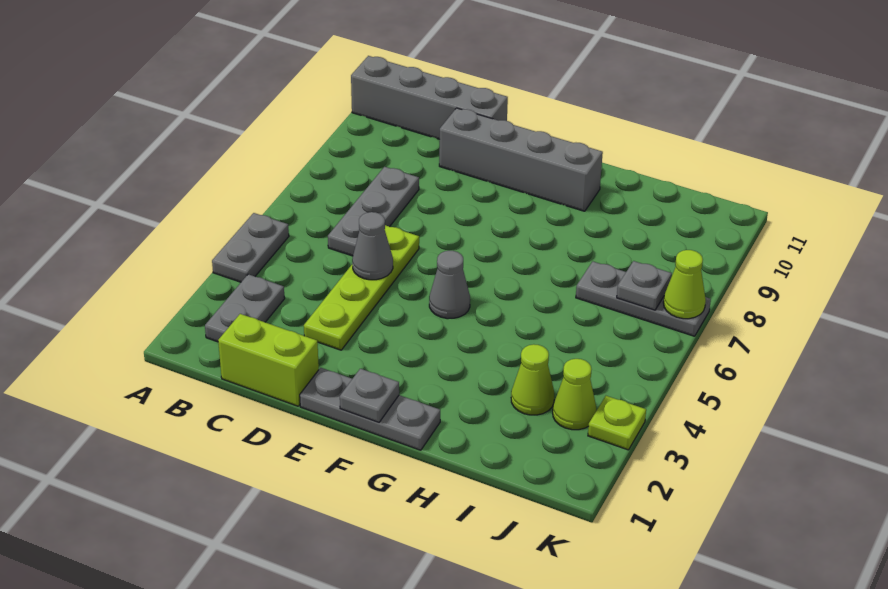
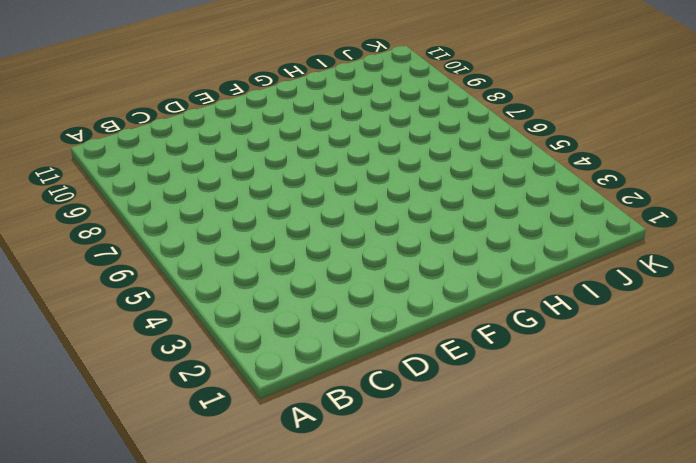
none -> grey plate A4:A5 level 1
none -> grey brick A11:D11 level 1
none -> grey plate B2:B3 level 1

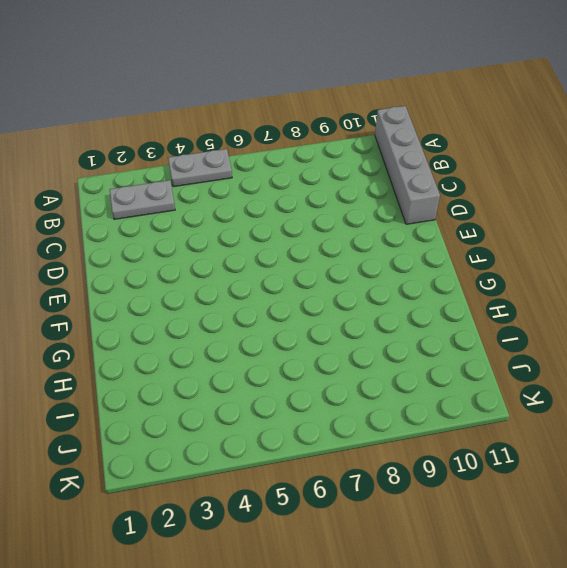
none -> lime brick C1:D1 level 1
none -> grey plate C6:C8 level 1
none -> lime plate D3:D6 level 1

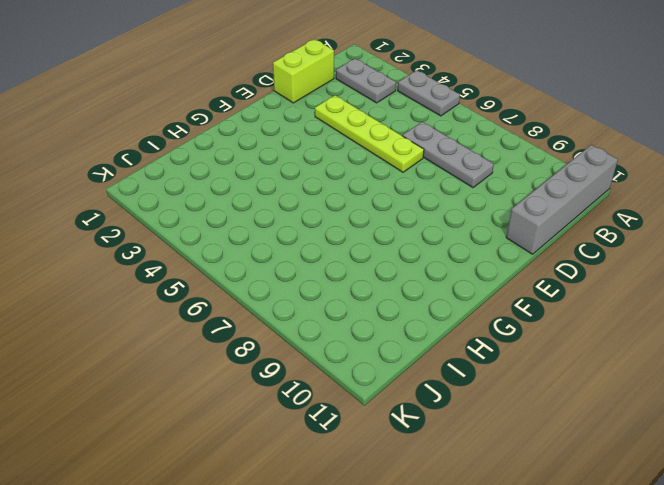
none -> grey brick D10:G10 level 1
none -> grey plate E1:G1 level 1
none -> grey cone F5 level 1

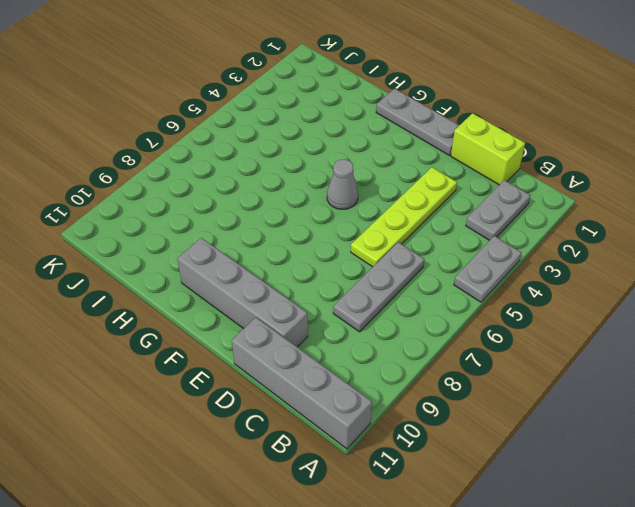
none -> lime cone I3 level 1
none -> grey plate I7:K7 level 1
none -> lime cone J3 level 1

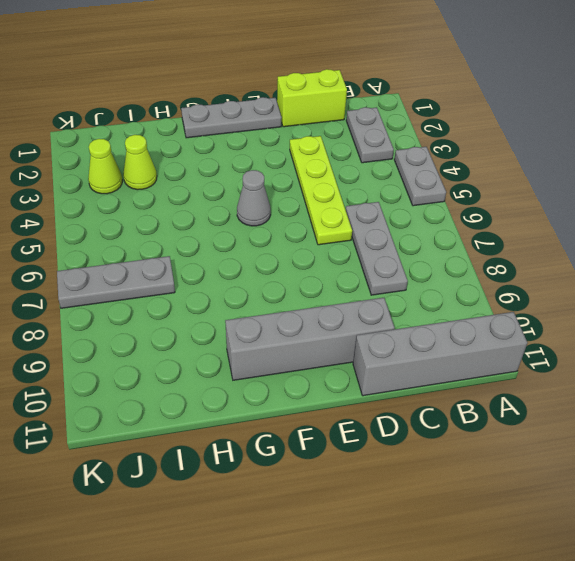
none -> lime plate K3 level 1
none -> grey cone D5 level 2
none -> grey plate F1 level 2

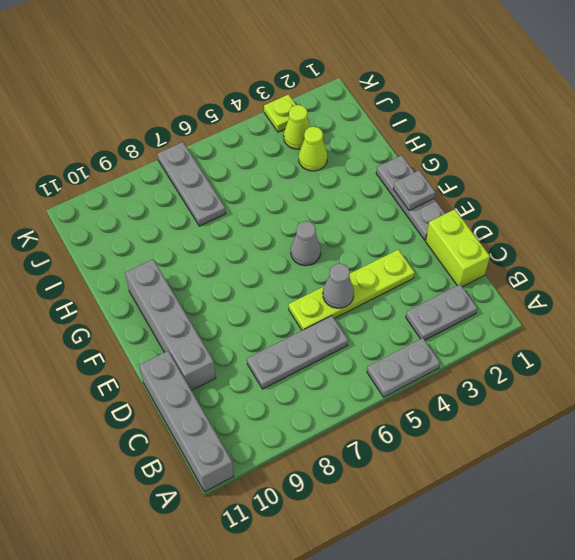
none -> grey plate J7 level 2
none -> lime cone K7 level 2

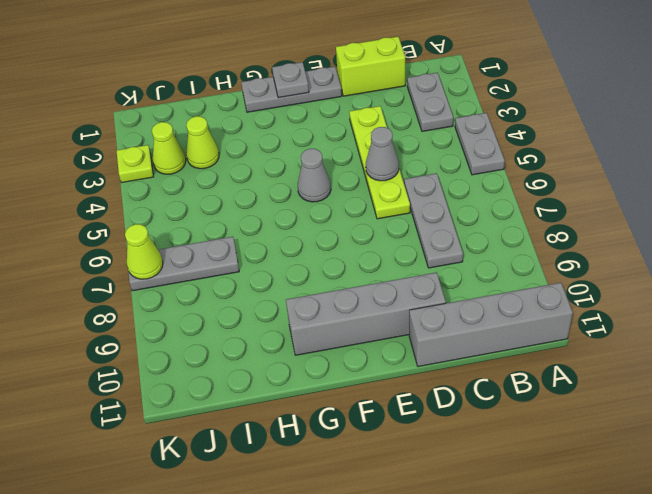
none -> grey plate J7 level 2

